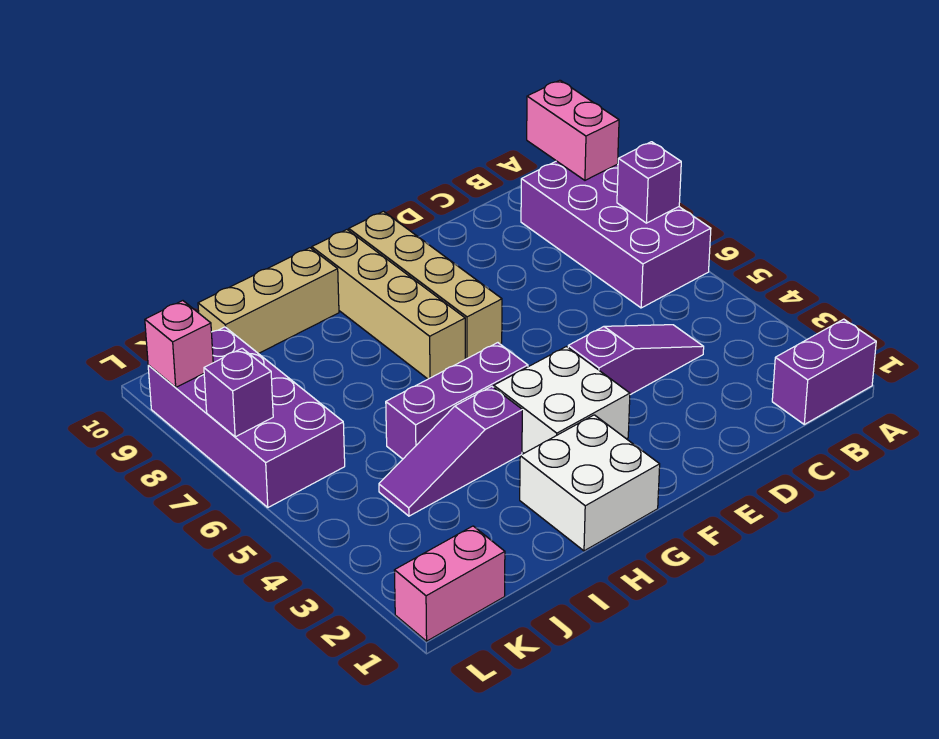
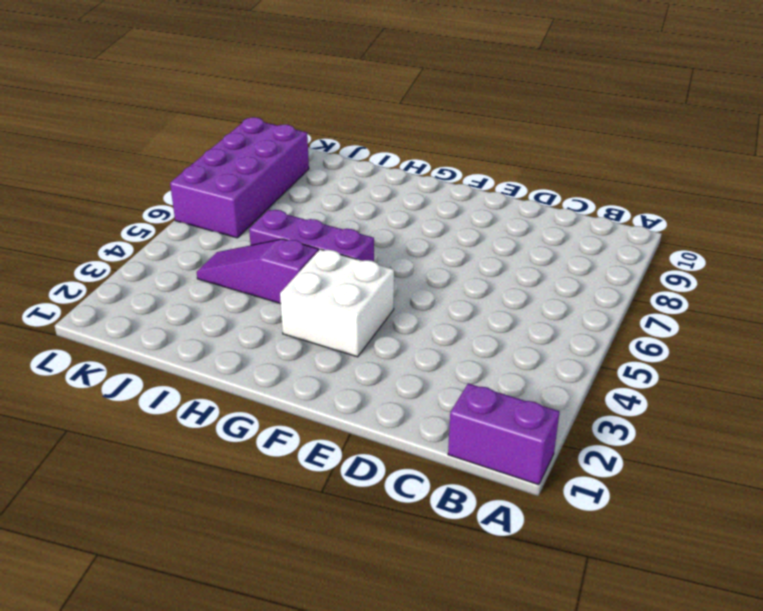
none -> purple brick A6:B9 level 1
none -> purple slope C4:E4 level 1 top E
none -> tan brick F7:F10 level 1

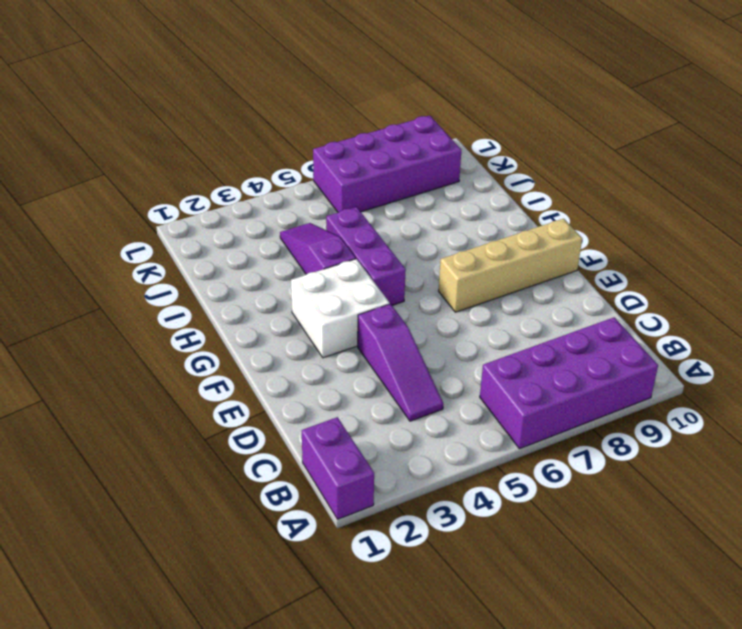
none -> white brick G1:H2 level 1
none -> tan brick G7:G10 level 1
none -> tan brick H10:J10 level 1

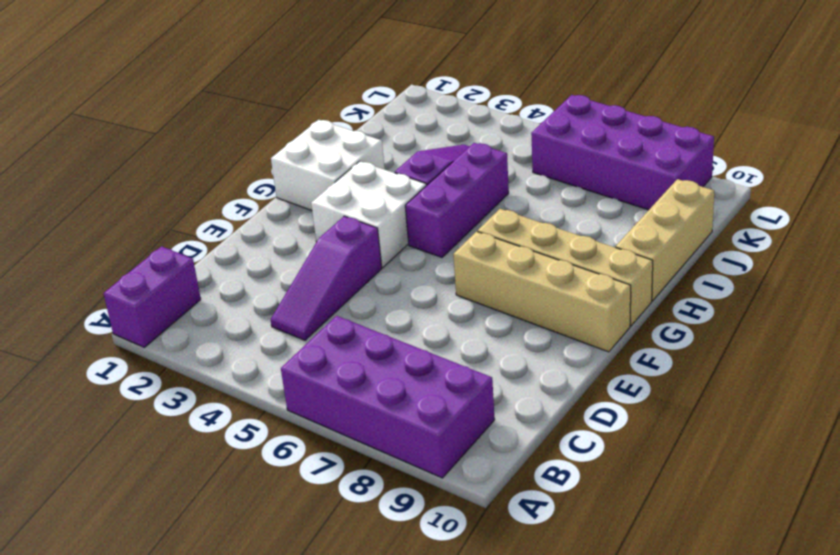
none -> pink brick K1:L1 level 1
none -> purple brick A7 level 2
none -> pink brick A9:A10 level 2

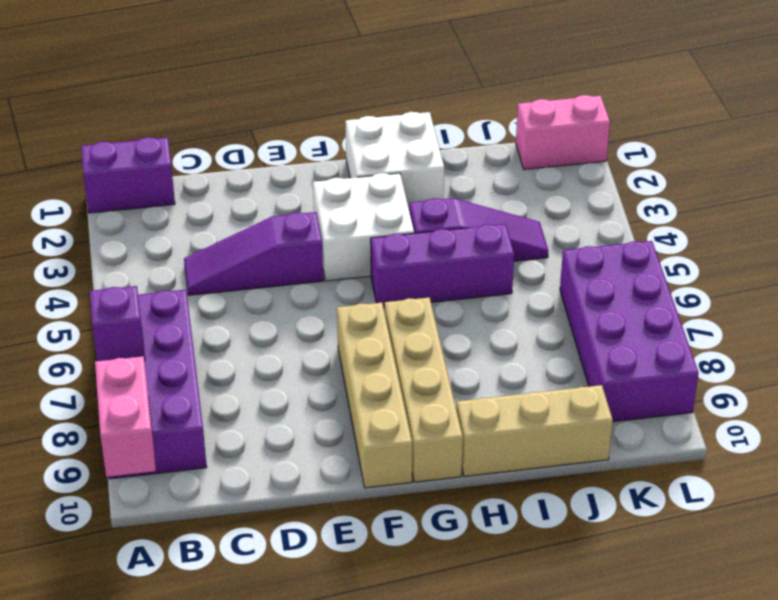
none -> purple brick L7 level 2
none -> pink brick L9 level 2

